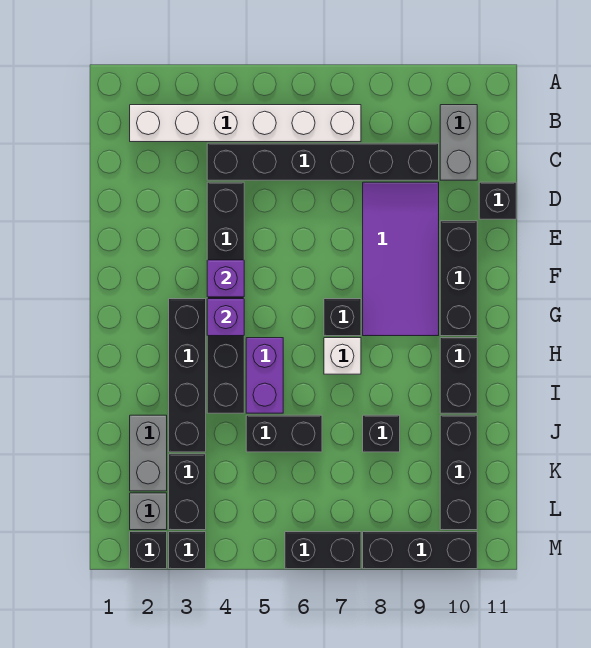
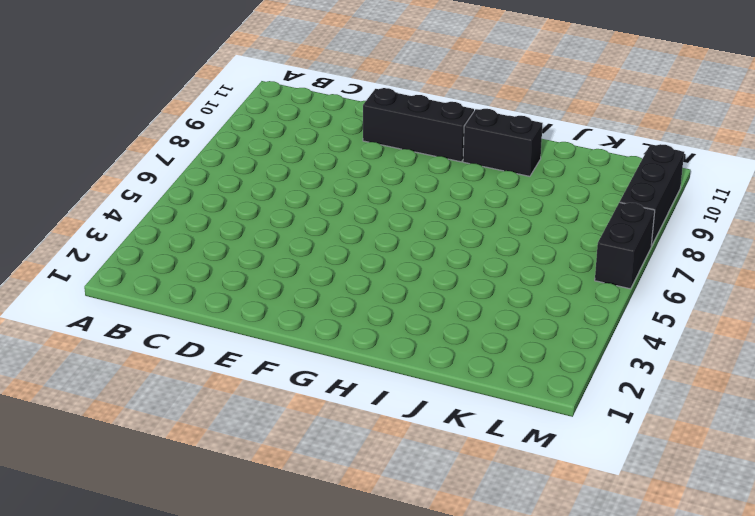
none -> white brick B2:B7 level 1
none -> grey brick B10:C10 level 1
none -> black brick C4:C9 level 1

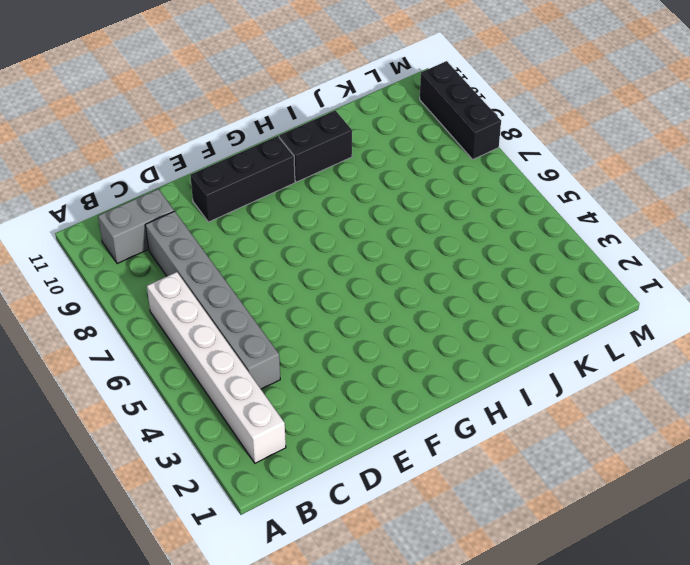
grey brick C4:C9 level 1 -> black brick C4:C9 level 1
none -> black brick D4:I4 level 1
none -> purple tile D8:G9 level 1
none -> black brick D11 level 1

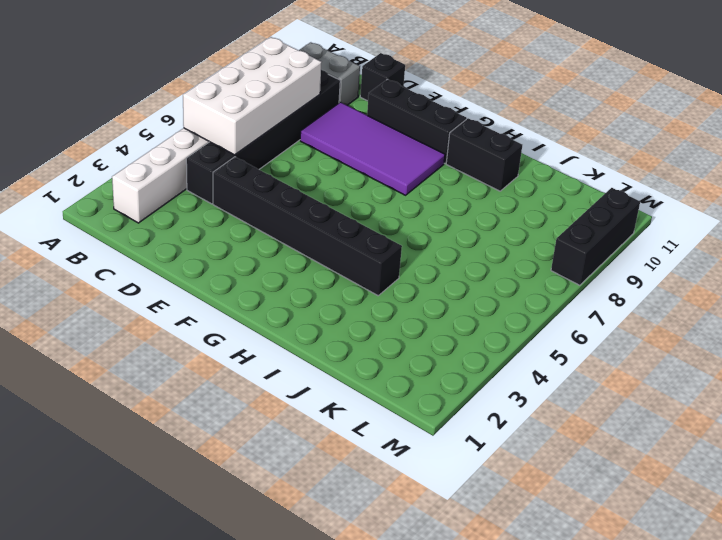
white brick B5:C8 level 2 -> none
none -> black brick G3:J3 level 1
none -> black brick G7 level 1
none -> purple brick H5:I5 level 1

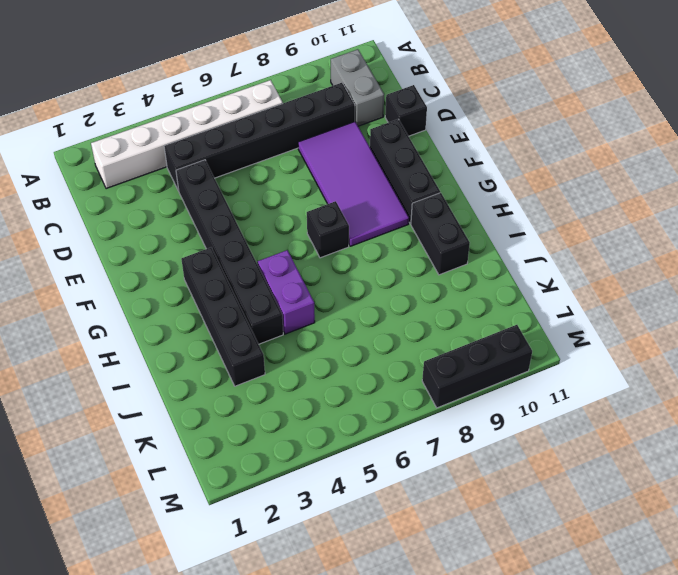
none -> white brick H7 level 1
none -> grey brick J2:K2 level 1
none -> black brick J5:J6 level 1

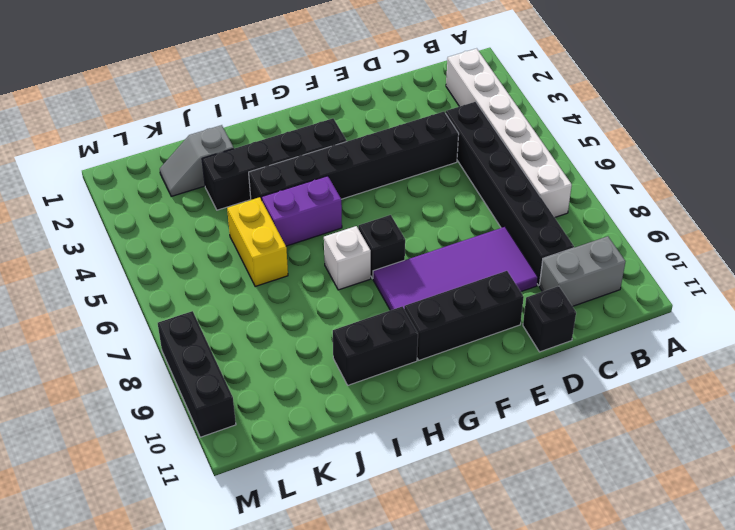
grey slope J2:K2 level 1 top J -> grey brick J2:K2 level 1
yellow brick J5:J6 level 1 -> black brick J5:J6 level 1
none -> black brick J8 level 1
none -> black brick J10:L10 level 1
none -> black brick K3:L3 level 1

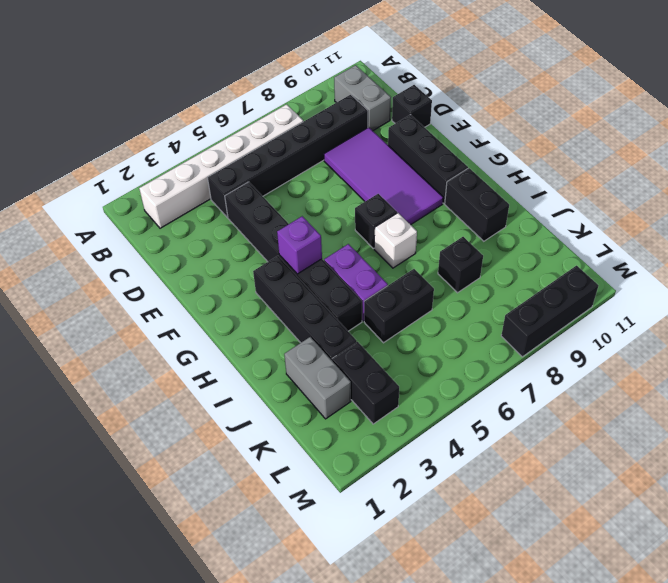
none -> black brick J10:L10 level 1
none -> grey brick L2 level 1
none -> black brick M2 level 1

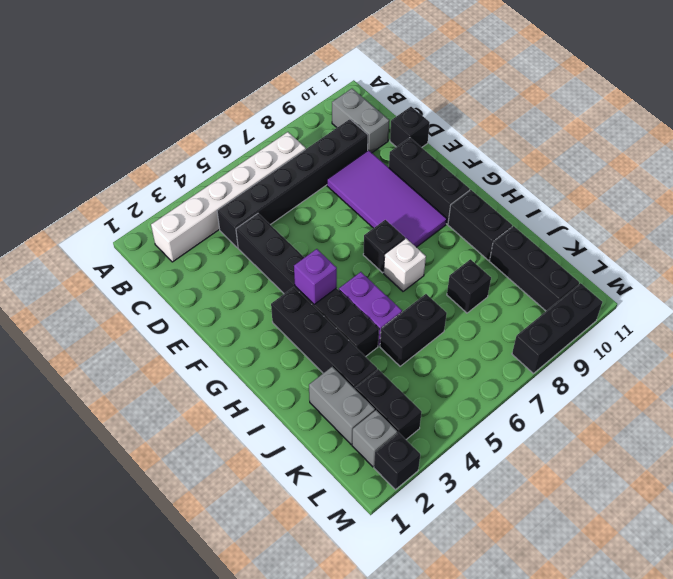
none -> black brick M3 level 1
none -> black brick M6:M7 level 1
none -> purple brick F4 level 2

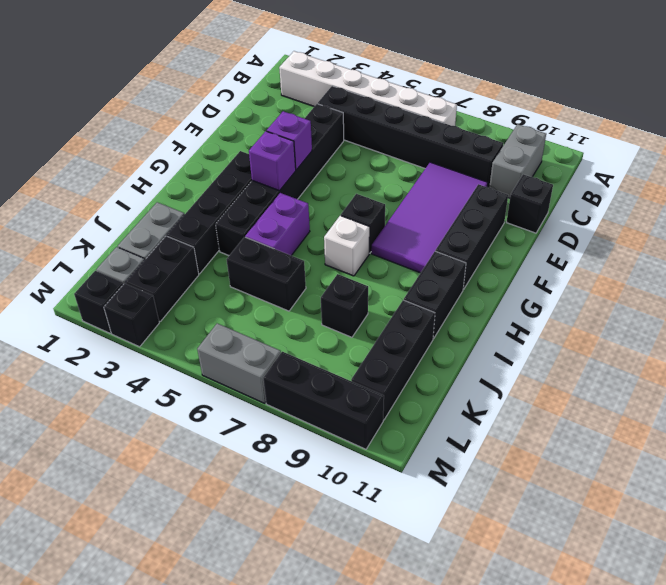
grey brick M6:M7 level 1 -> black brick M6:M7 level 1

